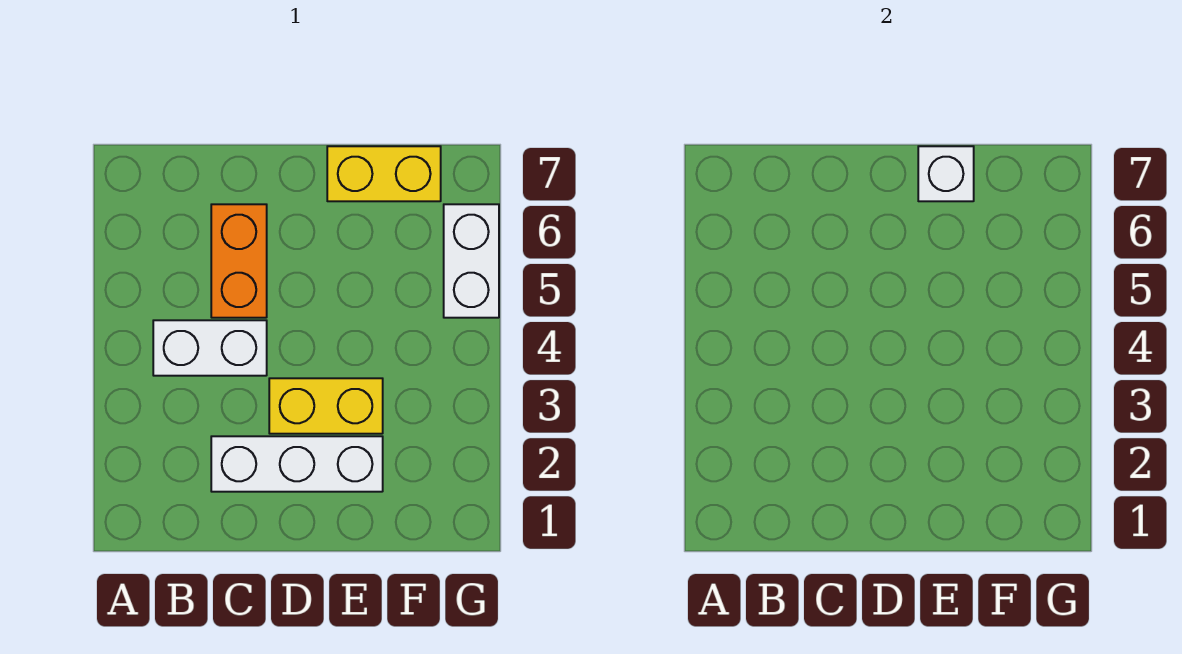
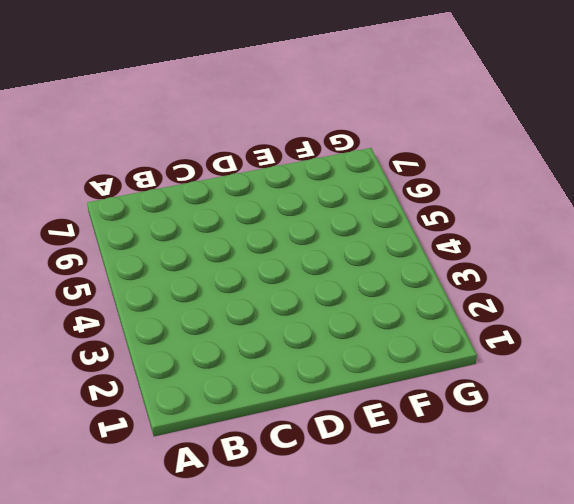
none -> white brick B4:C4 level 1
none -> white brick C2:E2 level 1

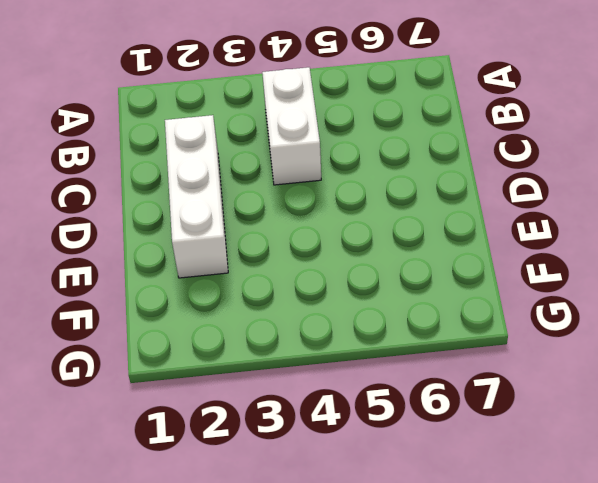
none -> orange brick C5:C6 level 1
none -> yellow brick D3:E3 level 1

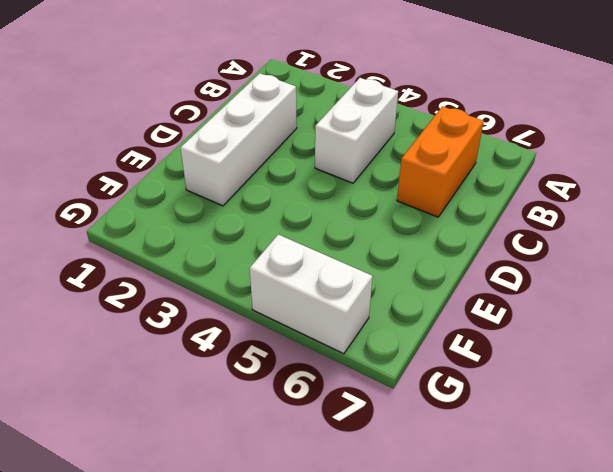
orange brick B6:C6 level 1 -> orange brick C5:C6 level 1
none -> yellow brick D3:E3 level 1
none -> yellow brick E7:F7 level 1

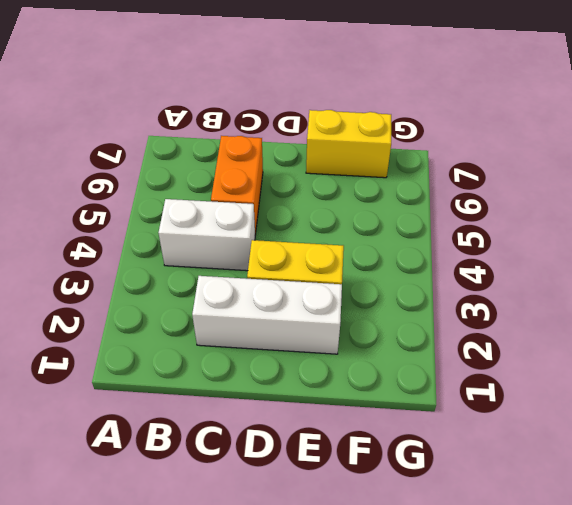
none -> white brick G5:G6 level 1
none -> white brick E7 level 2

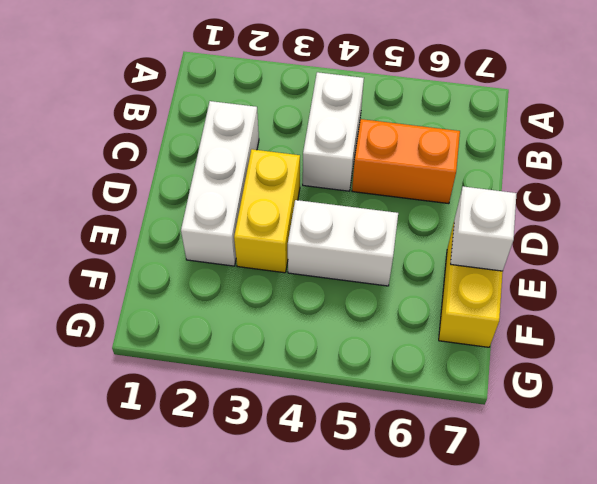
white brick E4:E5 level 1 -> white brick G5:G6 level 1

